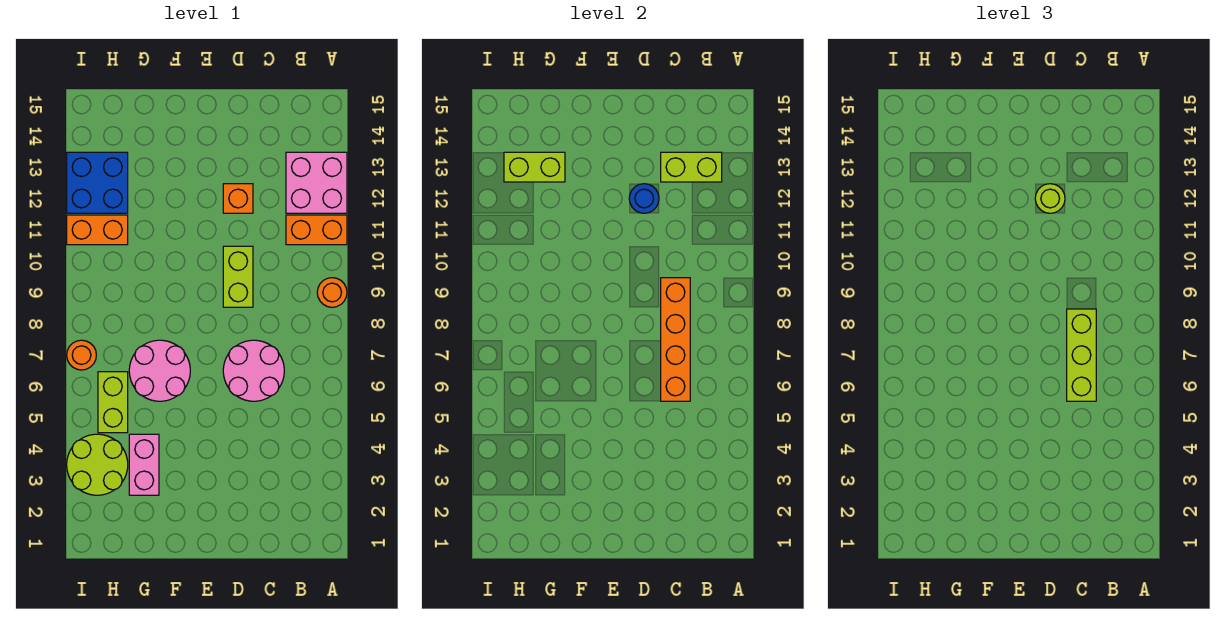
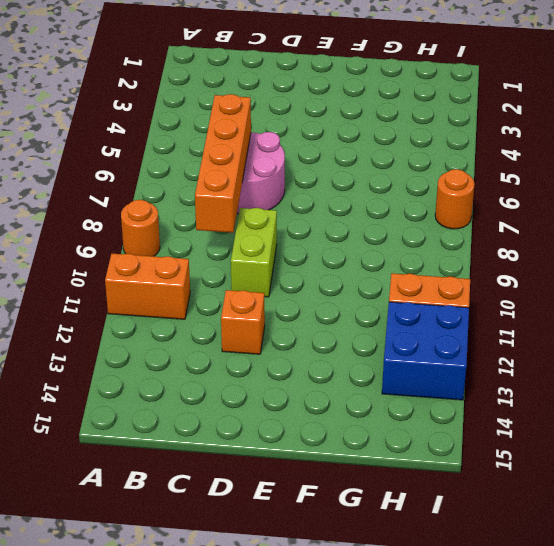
none -> pink brick A12:B13 level 1
none -> pink round brick F6:G7 level 1
none -> pink brick G3:G4 level 1

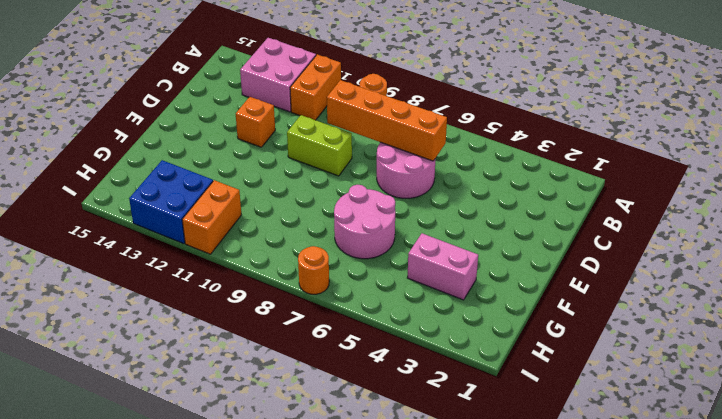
none -> lime round brick H3:I4 level 1
none -> lime brick H5:H6 level 1
none -> lime brick B13:C13 level 2

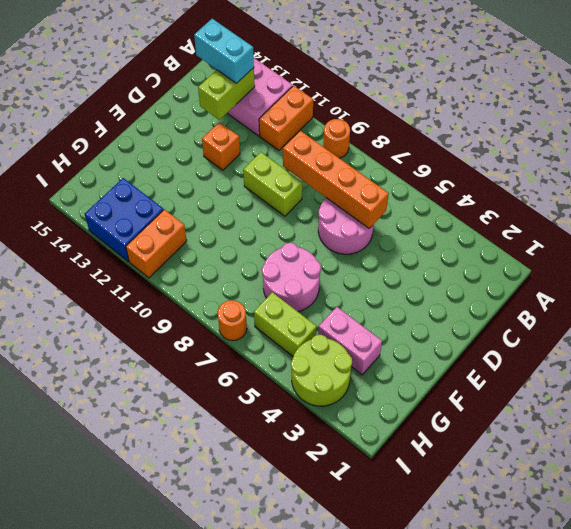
cyan brick B13:B14 level 3 -> none
none -> blue round brick D12 level 2
none -> lime brick G13:H13 level 2
none -> lime brick C6:C8 level 3

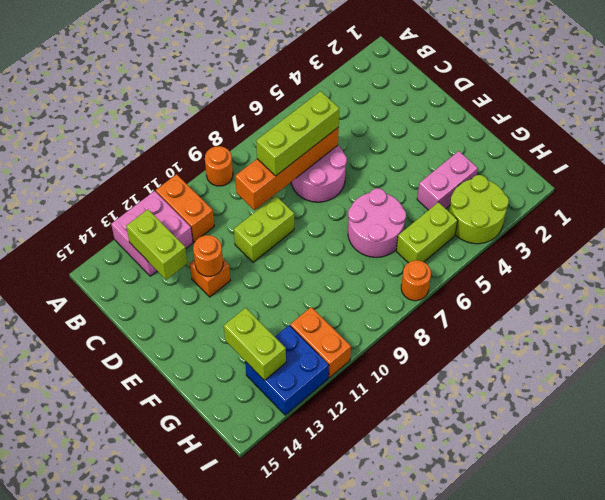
orange round brick D12 level 2 -> blue round brick D12 level 2
none -> lime round brick D12 level 3

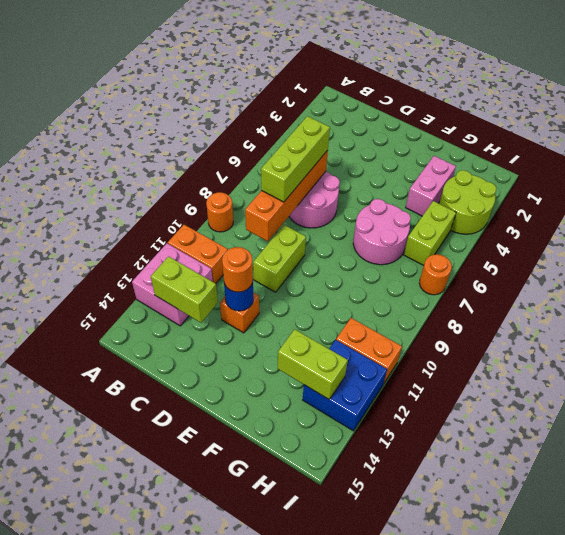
orange round brick D12 level 3 -> lime round brick D12 level 3

